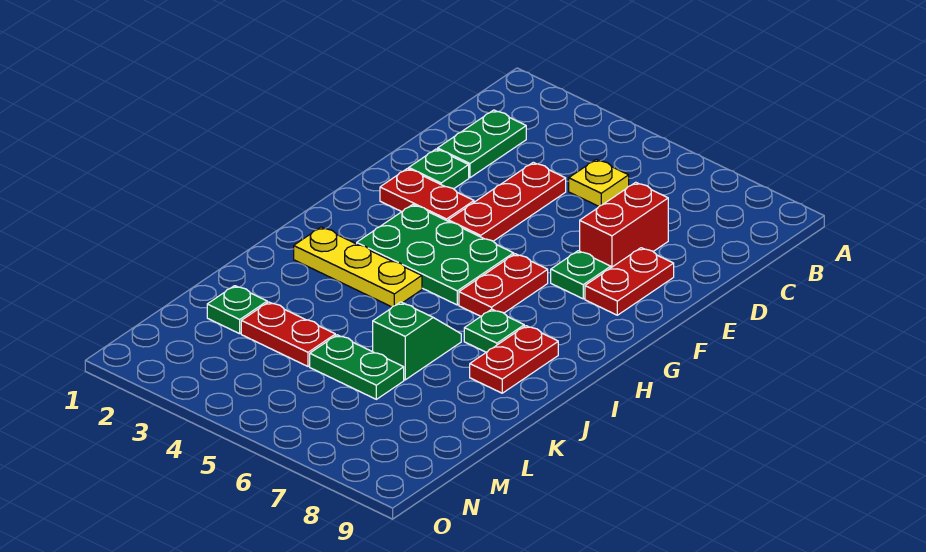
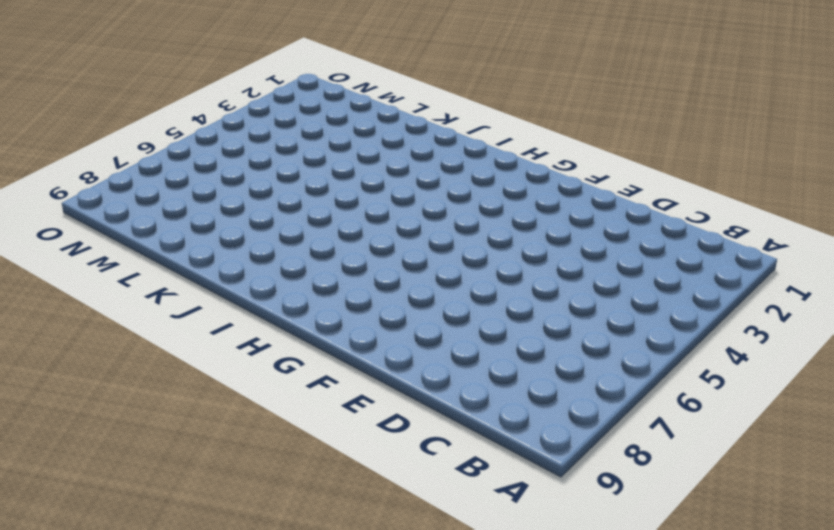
none -> green plate C2:D2 level 1
none -> yellow plate C5 level 1
none -> red plate D4:F4 level 1

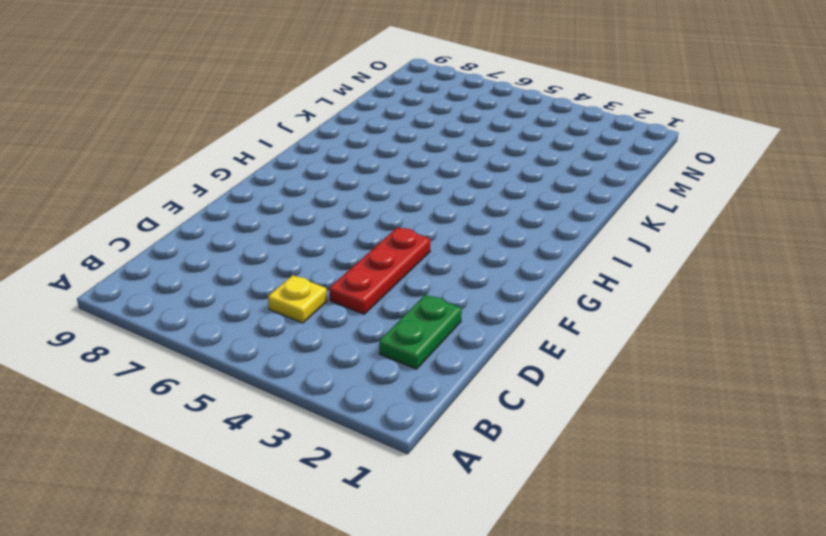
none -> red brick D7:E7 level 1
none -> green plate E2 level 1
none -> red plate E8:F8 level 1

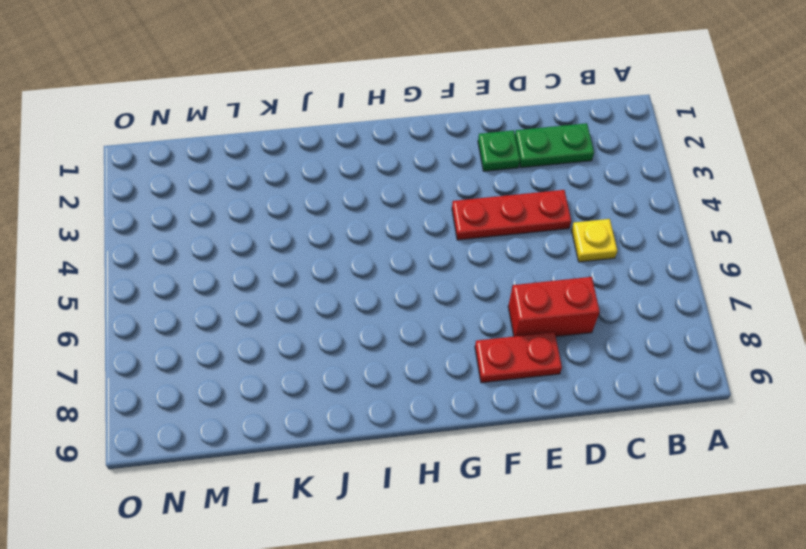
none -> red plate F2:F3 level 1
none -> green plate F7 level 1
none -> green plate G3:H5 level 1

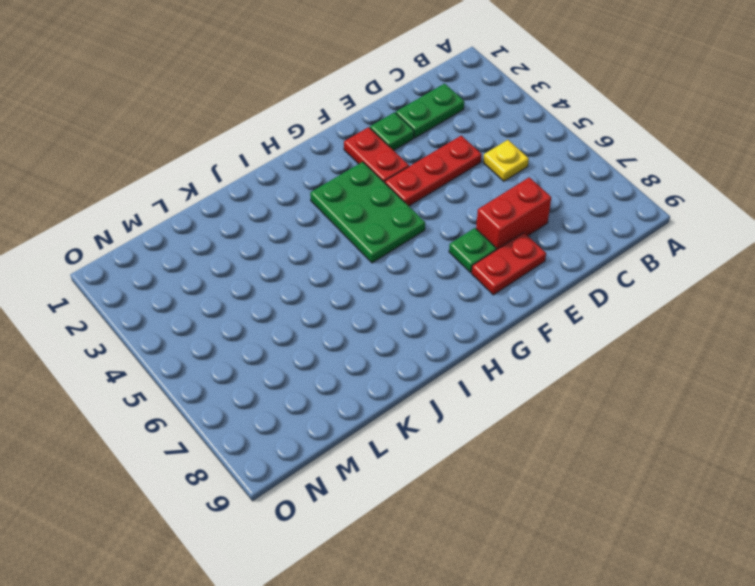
none -> red plate G6:H6 level 1
none -> yellow plate I2:I4 level 1
none -> green plate I7 level 1

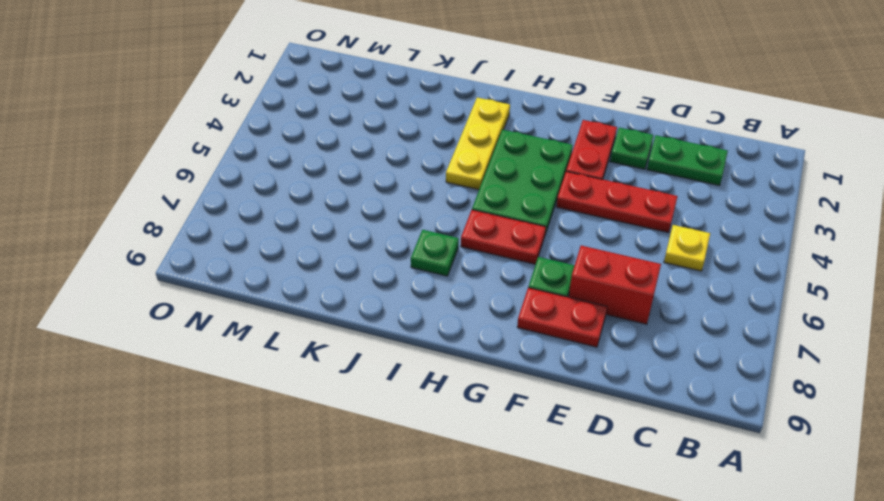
none -> red plate I8:J8 level 1
none -> green slope J6:K6 level 1 top K
none -> green plate L2 level 1

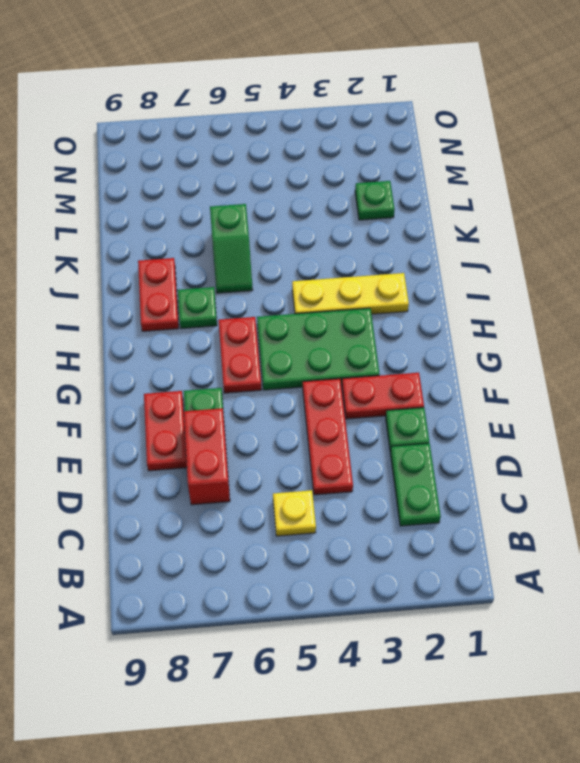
none -> red plate L3:L4 level 1
none -> green plate L5:L6 level 1

